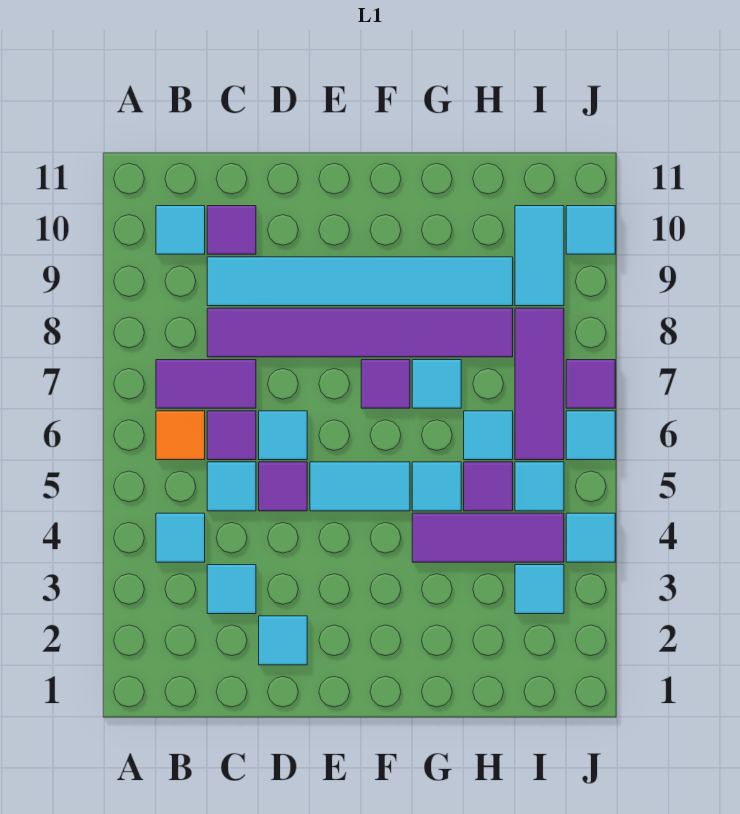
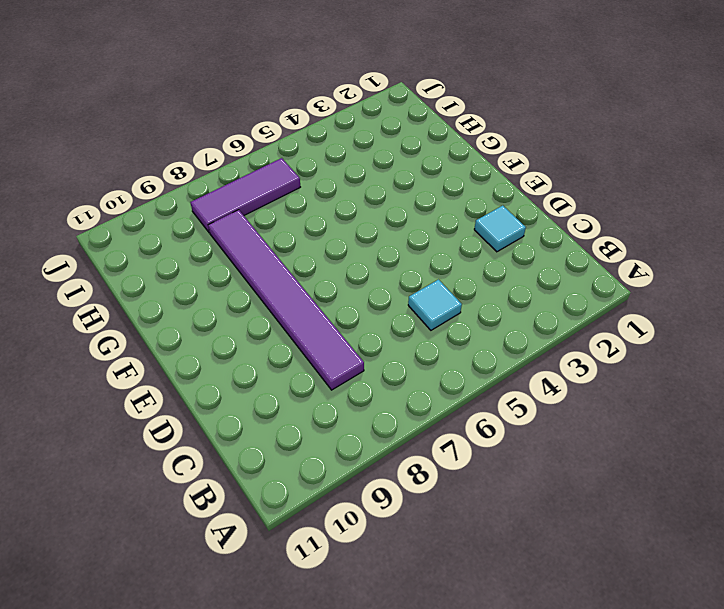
none -> cyan tile B4 level 1
none -> orange tile B6 level 1
none -> purple tile B7:C7 level 1

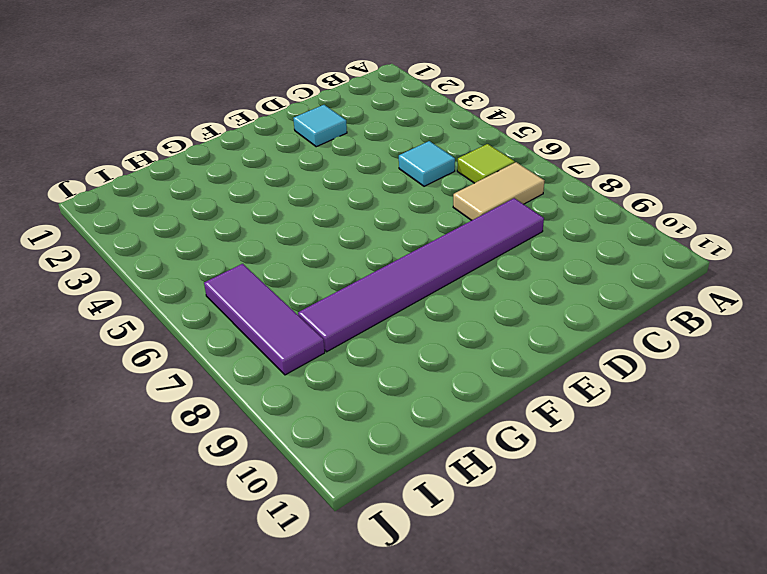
lime tile B6 level 1 -> orange tile B6 level 1
tan tile B7:C7 level 1 -> purple tile B7:C7 level 1
none -> cyan tile B4 level 1
none -> cyan tile B10 level 1
none -> cyan tile C3 level 1

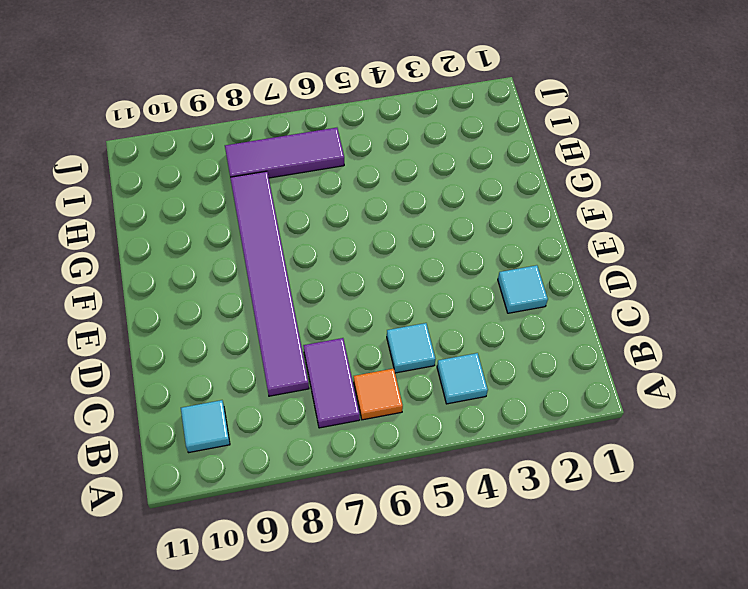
none -> cyan tile C3 level 1
none -> purple tile C6 level 1
none -> cyan tile C9:H9 level 1

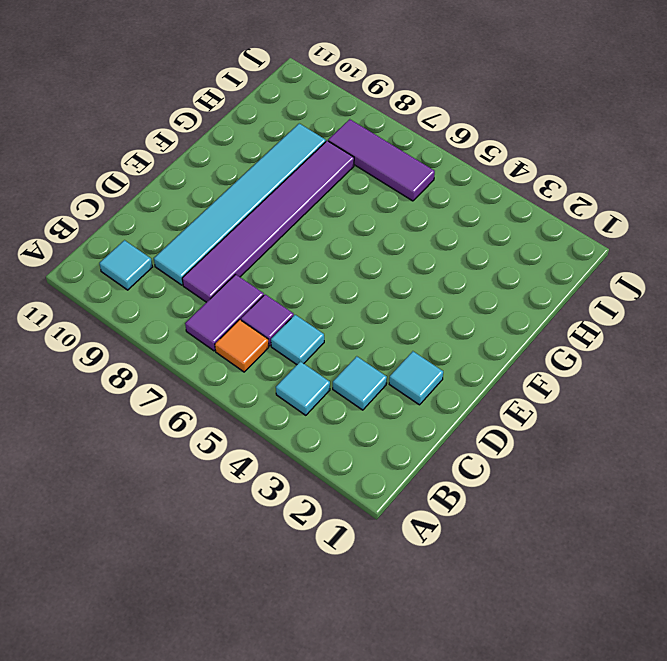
none -> purple tile C10 level 1
none -> purple tile D5 level 1
none -> cyan tile D6 level 1

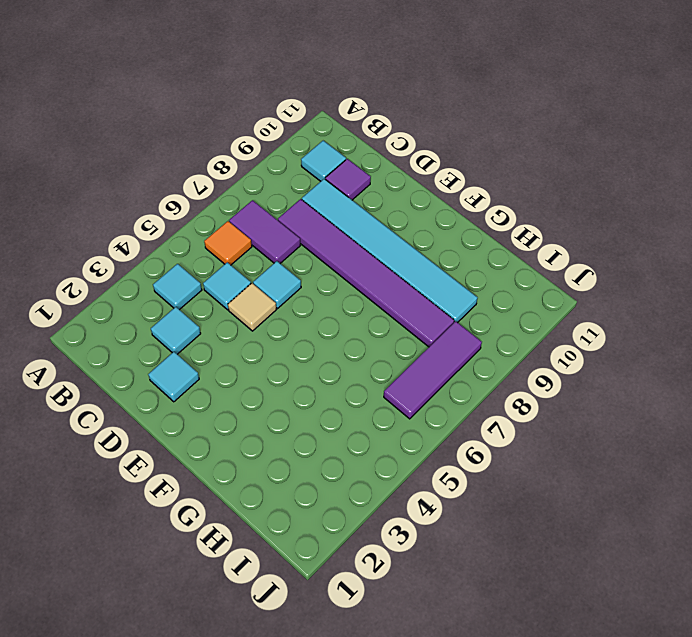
tan tile D5 level 1 -> purple tile D5 level 1
none -> purple tile C6 level 1
none -> cyan tile E5:F5 level 1
none -> purple tile F7 level 1

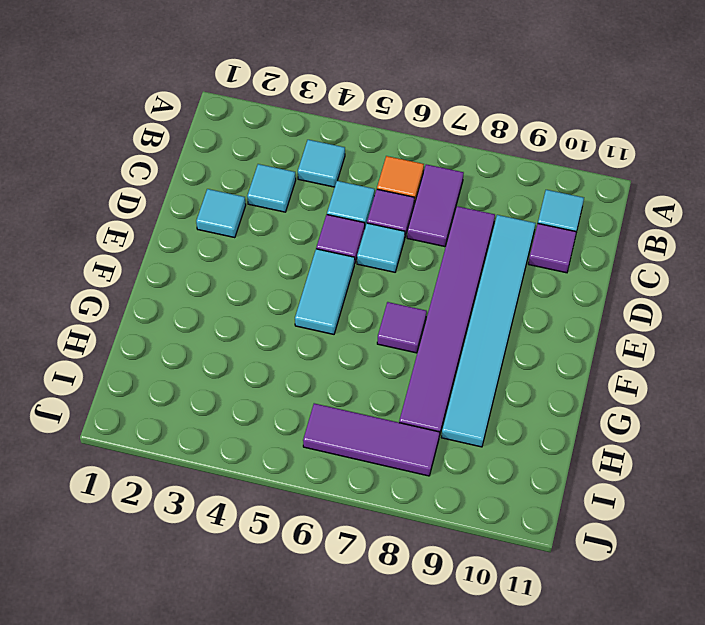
none -> purple tile G4:I4 level 1
none -> cyan tile G5 level 1
none -> cyan tile G7 level 1

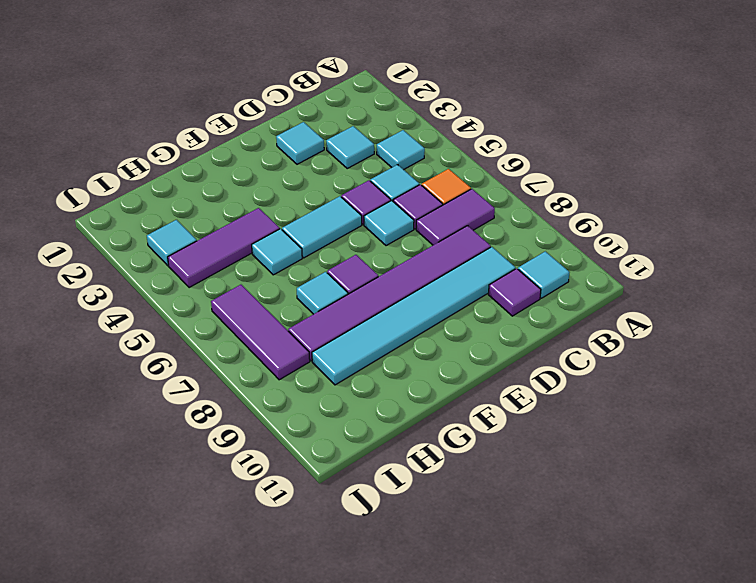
none -> purple tile H5 level 1
none -> cyan tile H6 level 1
none -> cyan tile I5 level 1

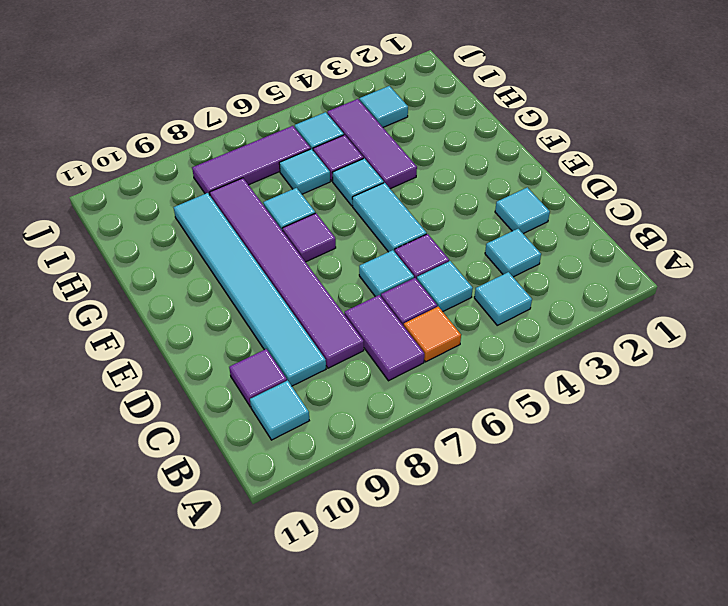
none -> cyan tile I9:I10 level 1
none -> cyan tile J4 level 1
none -> cyan tile J6 level 1

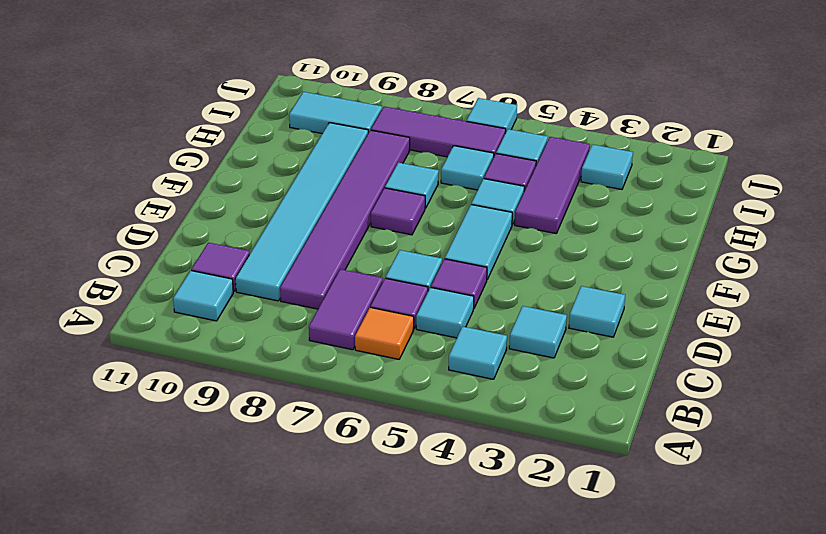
none -> cyan tile J4 level 1
none -> purple tile J7 level 1
none -> cyan tile J10 level 1

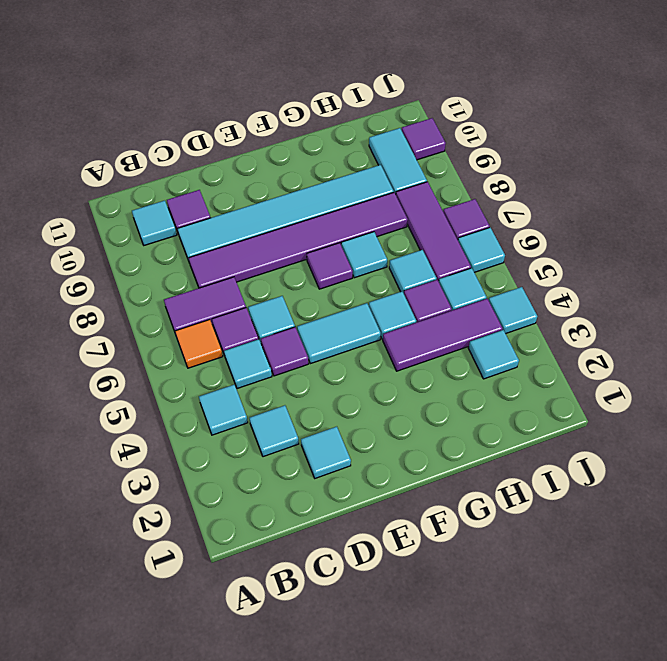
purple tile J10 level 1 -> cyan tile J10 level 1

